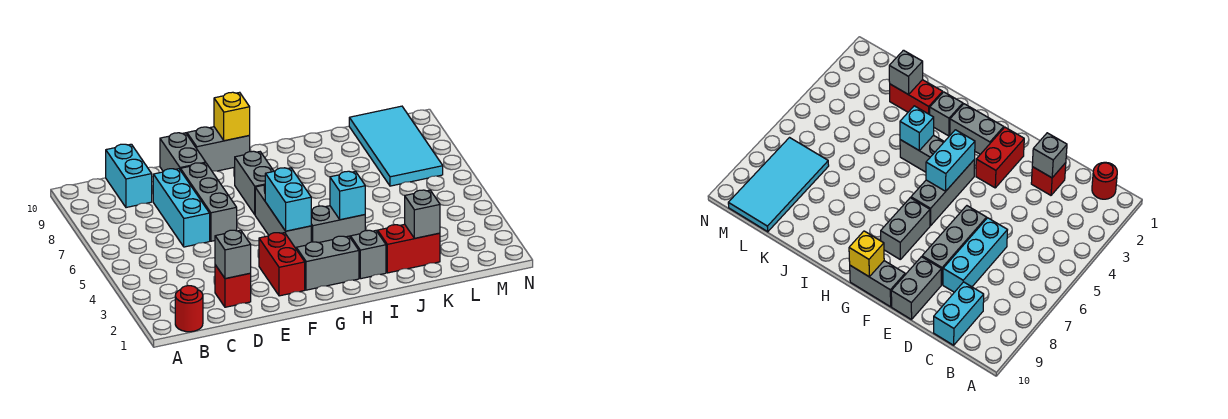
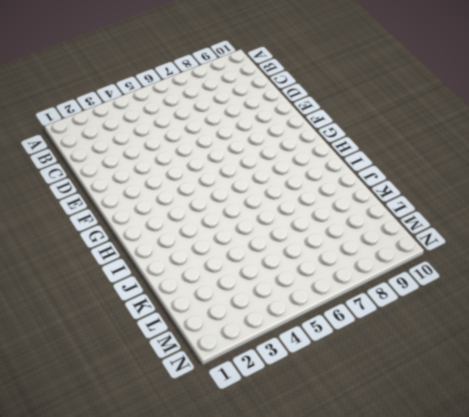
none -> red round brick B1 level 1
none -> cyan brick C9:C10 level 1
none -> red brick D2 level 1

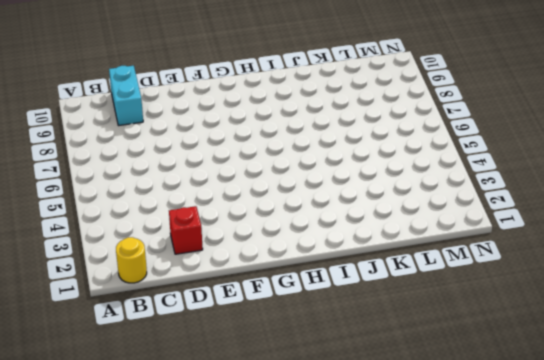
yellow round brick B1 level 1 -> red round brick B1 level 1
none -> cyan brick D6:D8 level 1
none -> grey brick E6:E8 level 1
none -> grey brick E9:E10 level 1

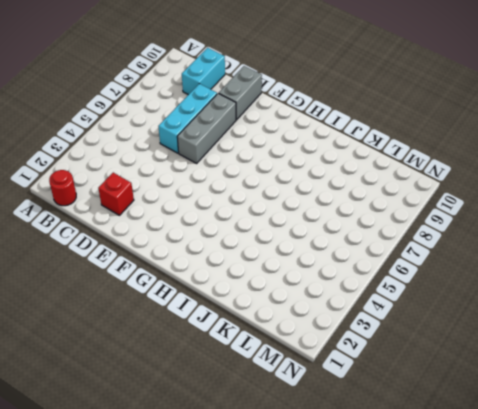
none -> red brick F2:F3 level 1
none -> grey brick F10:G10 level 1
none -> grey brick G2:H2 level 1

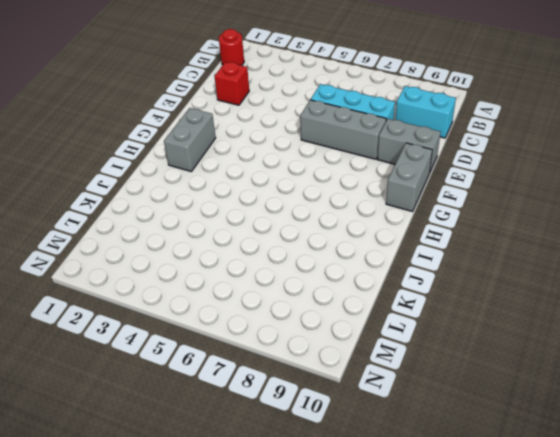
none -> red brick F2:F3 level 1
none -> grey brick G4:G6 level 1
none -> grey brick G7:G8 level 1

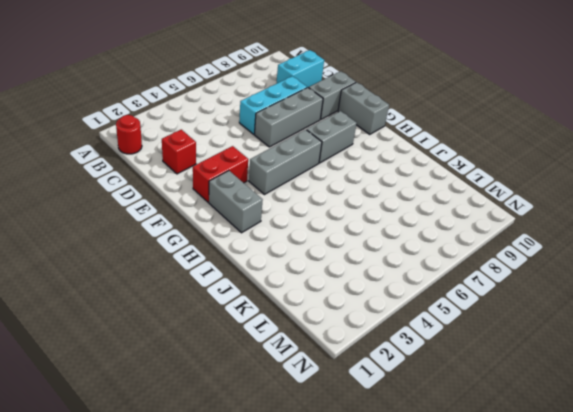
none -> grey brick H4:I4 level 1
none -> grey brick I2 level 1
none -> red brick J2:K2 level 1

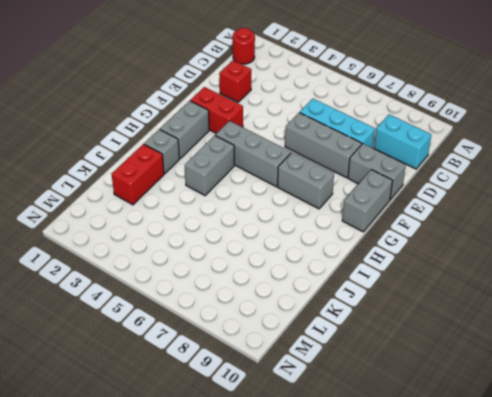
none -> cyan tile L7:M10 level 1
none -> grey brick D2 level 2
none -> cyan brick G4:G5 level 2

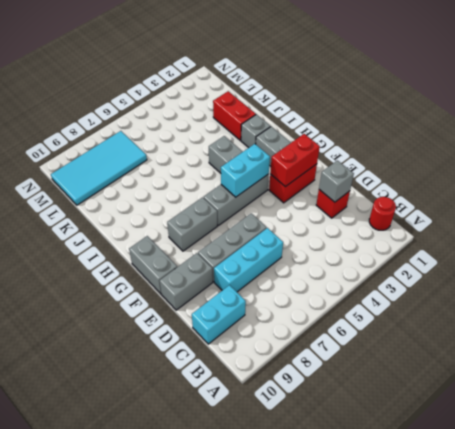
red brick F2:F3 level 2 -> none
none -> yellow brick G10 level 2
none -> cyan brick I4 level 2
none -> grey brick K2 level 2

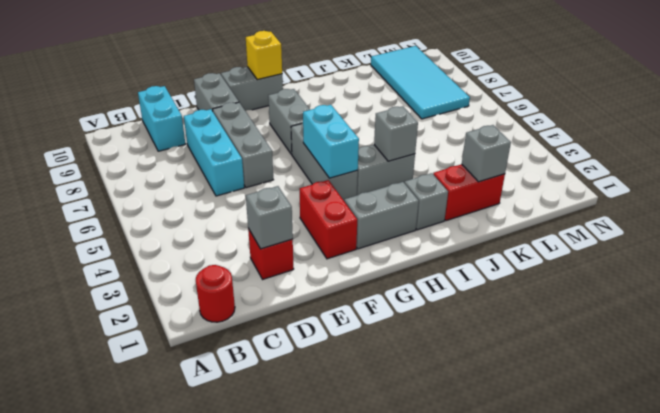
grey brick I4 level 2 -> cyan brick I4 level 2

